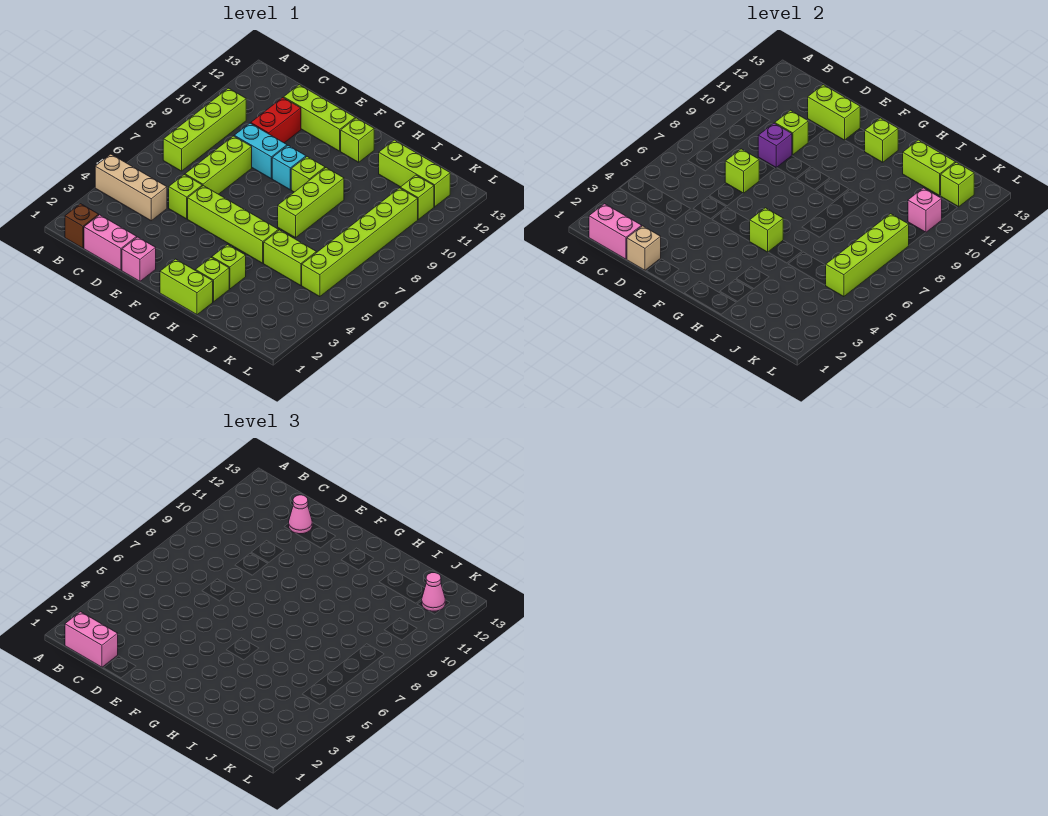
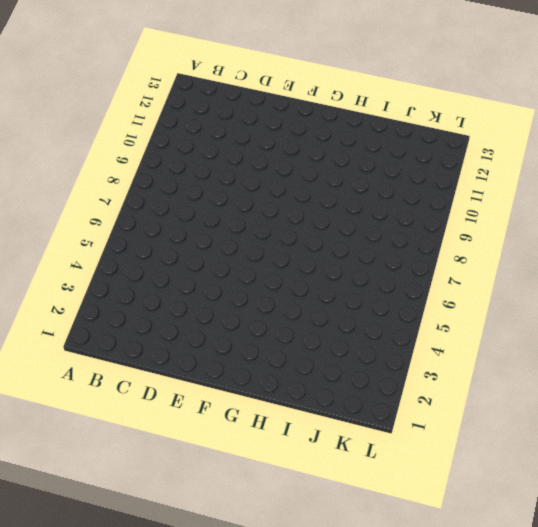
none -> tan brick A4:C4 level 1
none -> brown brick B1 level 1
none -> lime brick B7:B10 level 1
none -> pink brick C1:D1 level 1

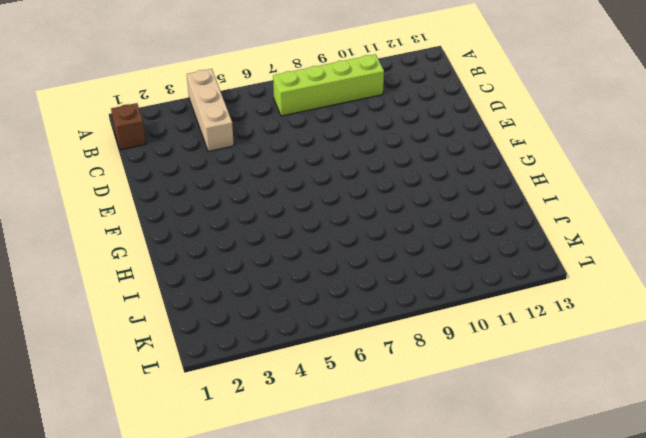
none -> pink brick C1:D1 level 1
none -> lime brick D5 level 1
none -> lime brick D6:D8 level 1
none -> cyan brick D9:E9 level 1

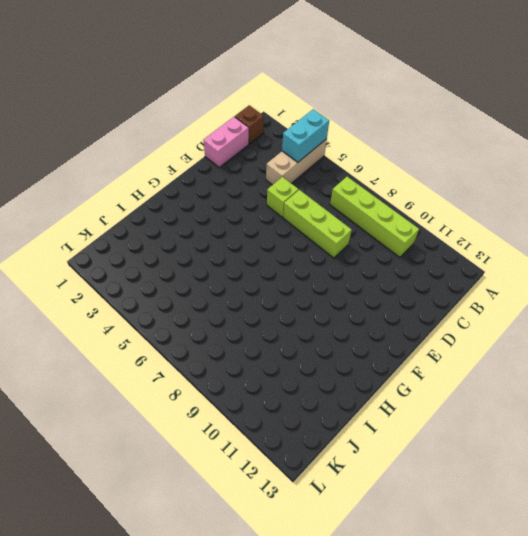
cyan brick A4:B4 level 2 -> cyan brick D9:E9 level 1
none -> red brick D10:D11 level 1
none -> lime brick D12:F12 level 1
none -> pink brick E1 level 1
none -> lime brick E5:H5 level 1

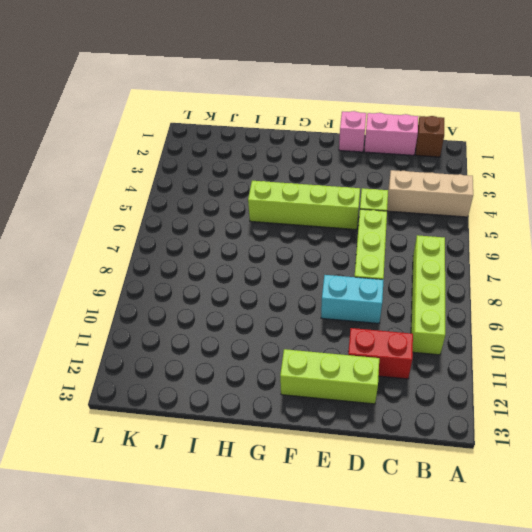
red brick C11:D11 level 1 -> red brick D10:D11 level 1
none -> cyan brick F9 level 1
none -> lime brick G1:H1 level 1
none -> lime brick G9 level 1
none -> lime brick G12 level 1

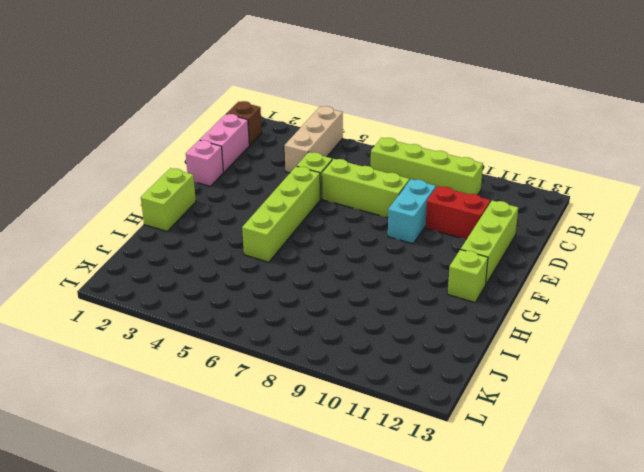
none -> cyan brick F9 level 1
none -> lime brick G9 level 1
none -> lime brick H2 level 1
none -> lime brick H3 level 1

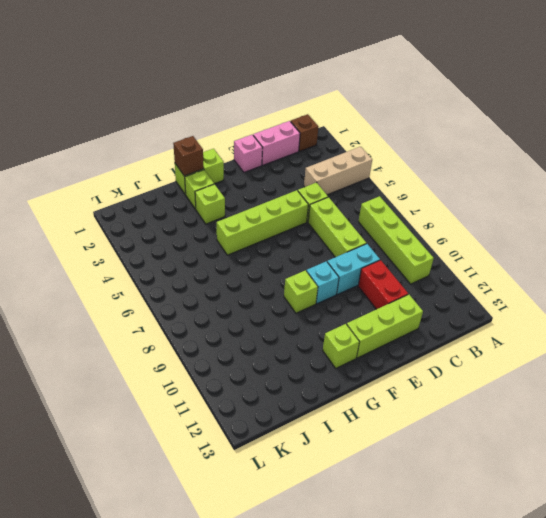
brown brick H1 level 2 -> none
none -> lime brick H7:H9 level 1
none -> lime brick I5:J5 level 1
none -> lime brick I12:K12 level 1
none -> lime brick K5:K10 level 1

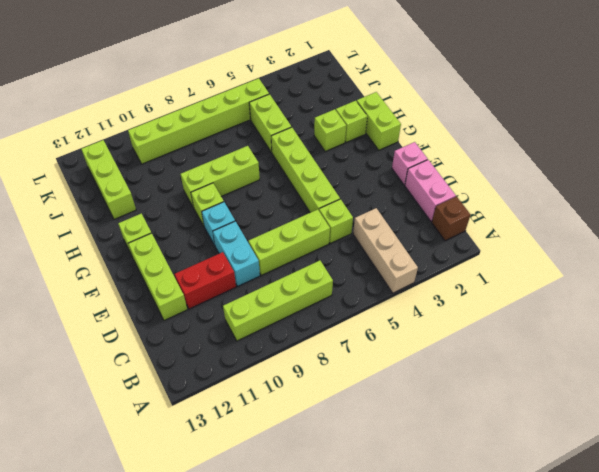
none -> lime brick K11 level 1
none -> pink brick B1:C1 level 2
none -> tan brick D1 level 2
none -> lime brick D7 level 2

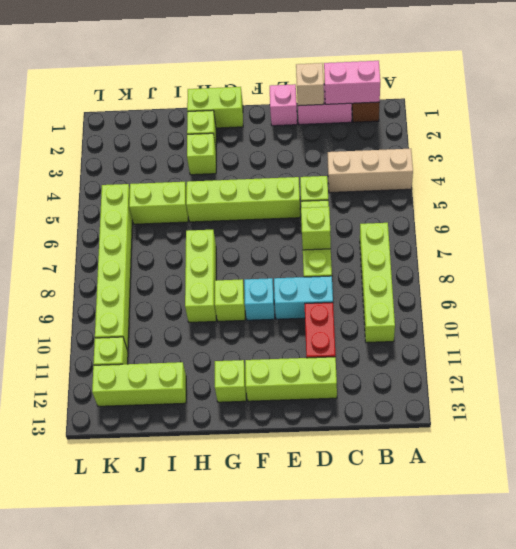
none -> purple brick D9 level 2
none -> lime brick D10 level 2
none -> lime brick D12:E12 level 2
none -> lime brick G5 level 2

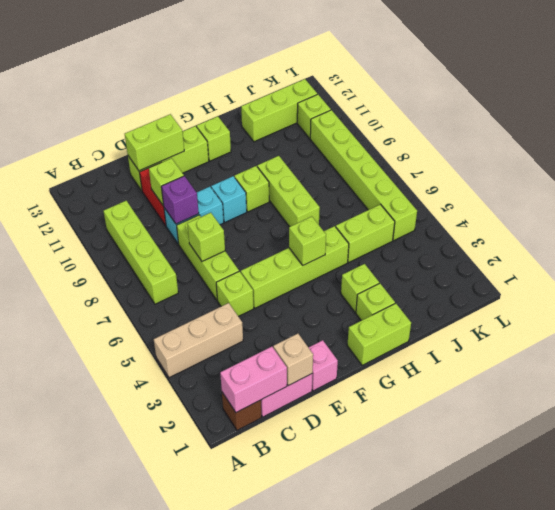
none -> lime brick G12 level 2
none -> lime brick I12:J12 level 2
none -> lime brick K5:K8 level 2
none -> pink brick K10 level 2

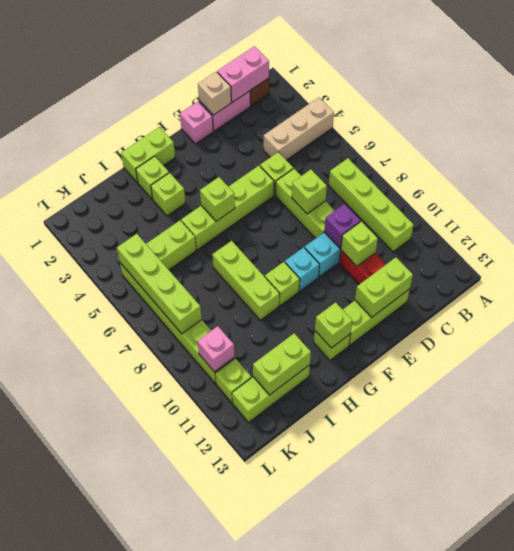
none -> lime brick K12 level 2
none -> pink brick B1:C1 level 3
none -> pink cone D12 level 3
none -> pink cone K12 level 3

